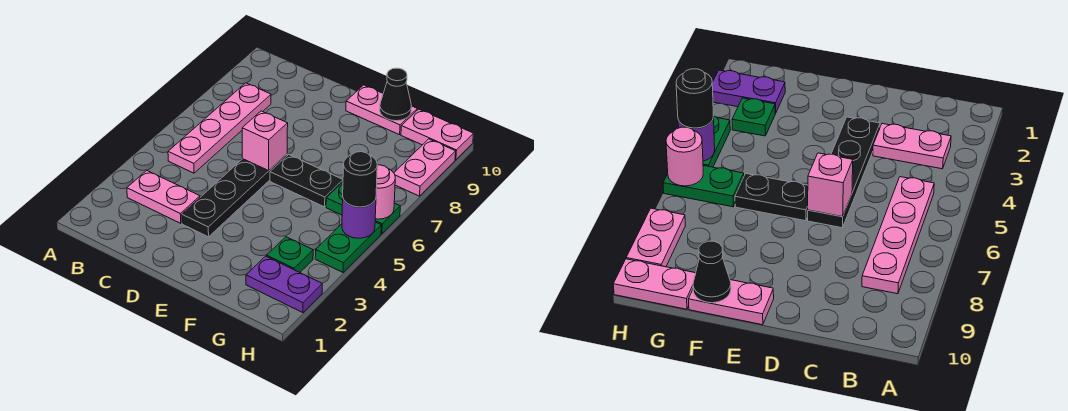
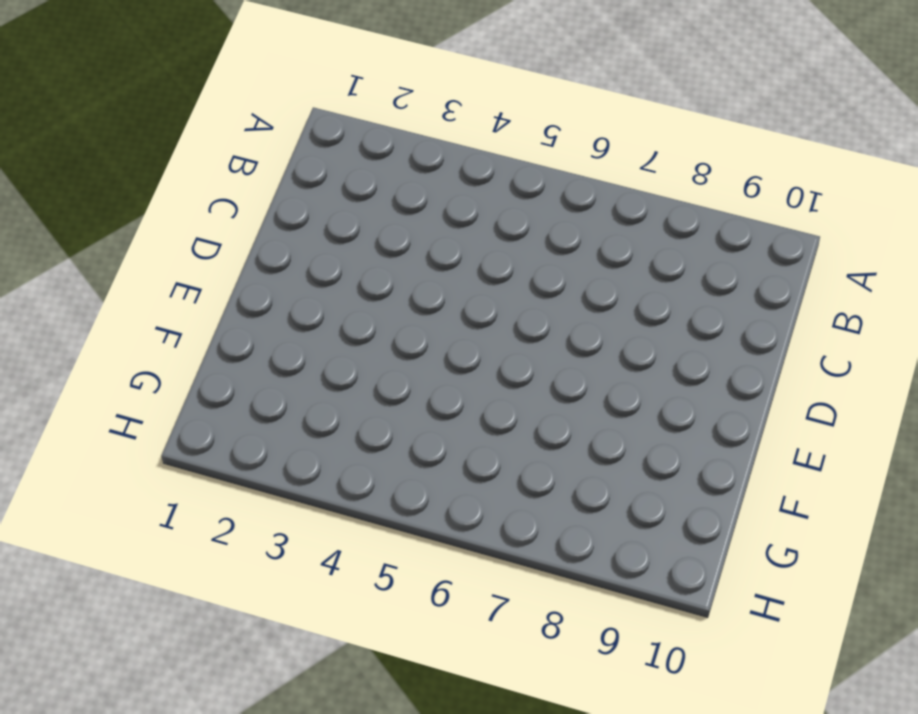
none -> pink plate B3:C3 level 1
none -> pink plate B5:B8 level 1
none -> black plate D3:D6 level 1

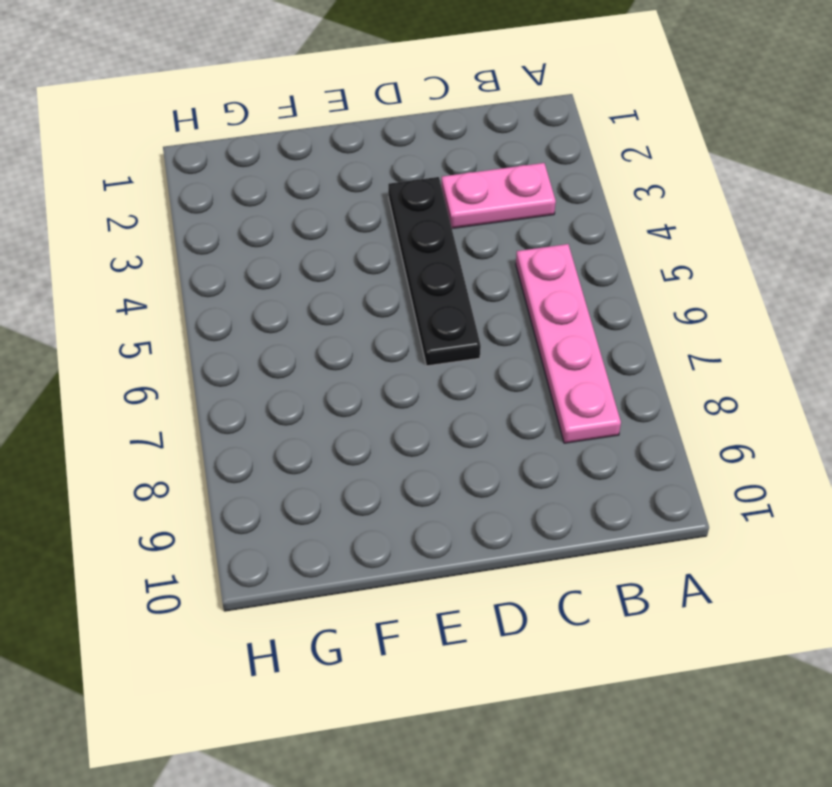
none -> black plate E6:F6 level 1
none -> pink plate E10:F10 level 1
none -> purple plate G2:H2 level 1

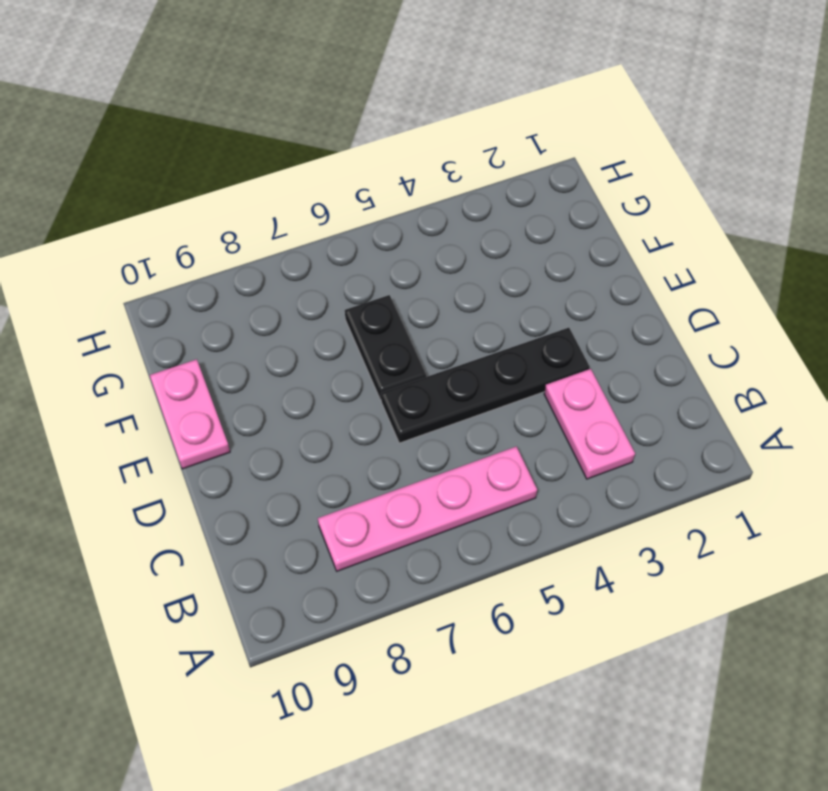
none -> purple plate G2:H2 level 1
none -> green plate G3 level 1
none -> green plate G6:H6 level 1

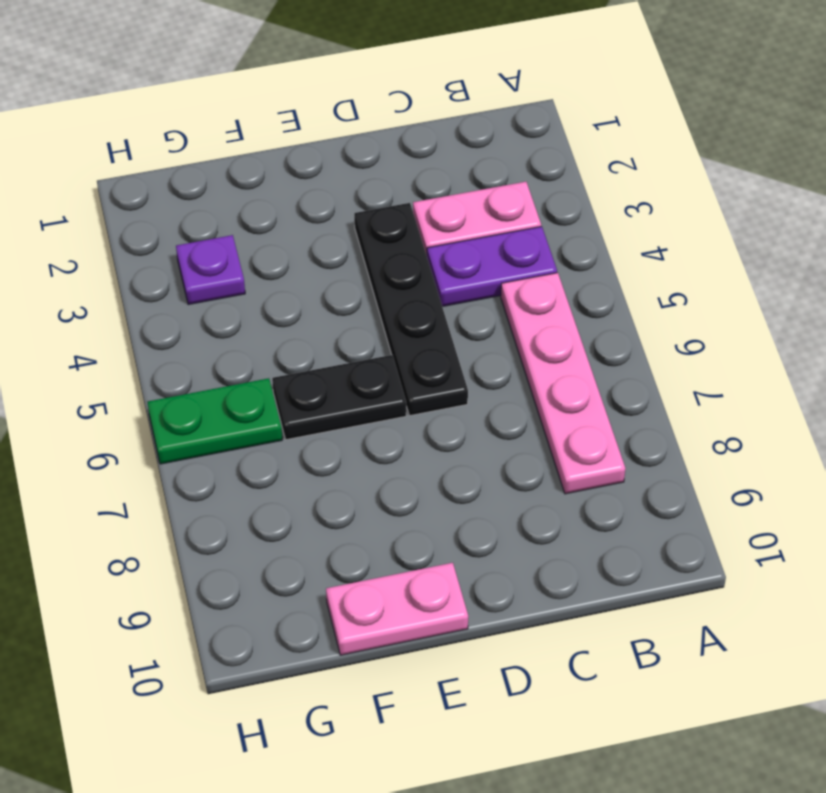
purple plate B4:C4 level 1 -> purple plate G2:H2 level 1
purple plate G3 level 1 -> green plate G3 level 1
none -> pink plate G10:H10 level 1
none -> green plate H4:H5 level 1
none -> pink plate H8:H9 level 1

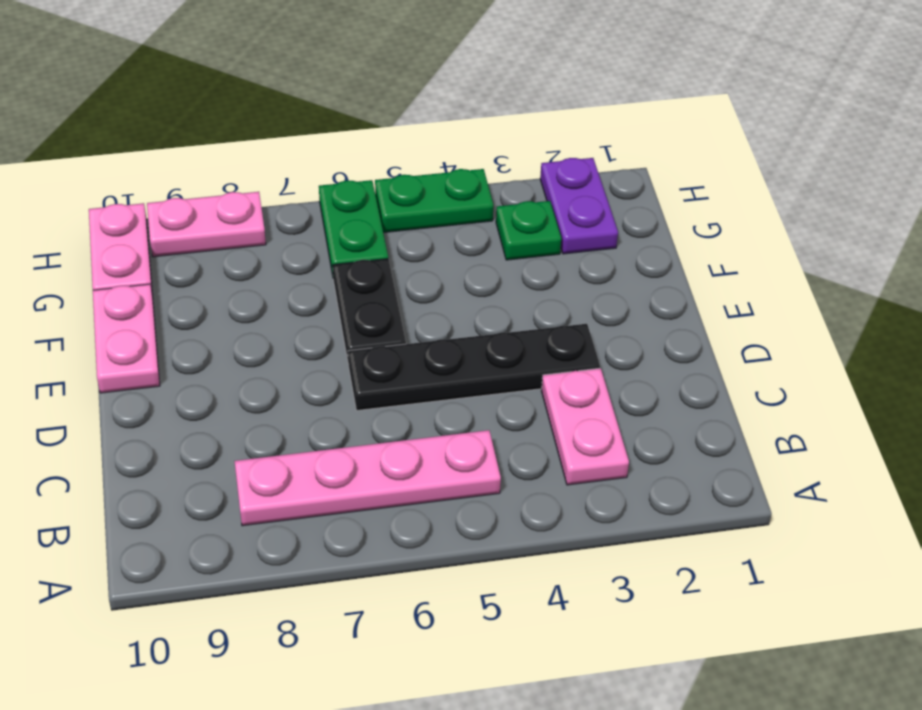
none -> pink brick D6 level 2
none -> black cone F10 level 2
none -> purple round brick H5 level 2

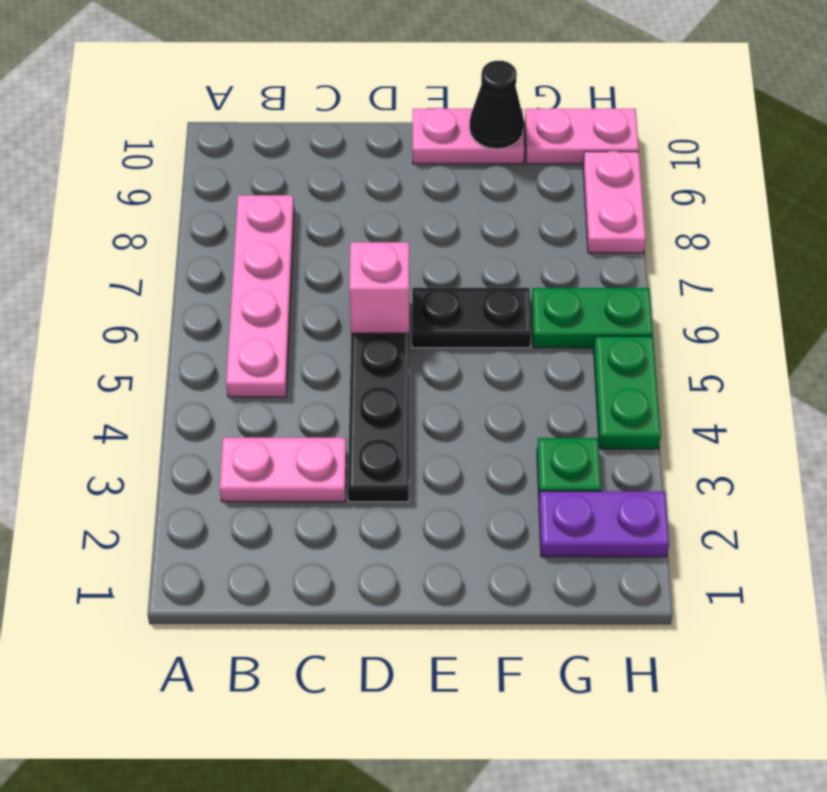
none -> purple round brick H5 level 2
none -> pink round brick H6 level 2
none -> black round brick H5 level 3

